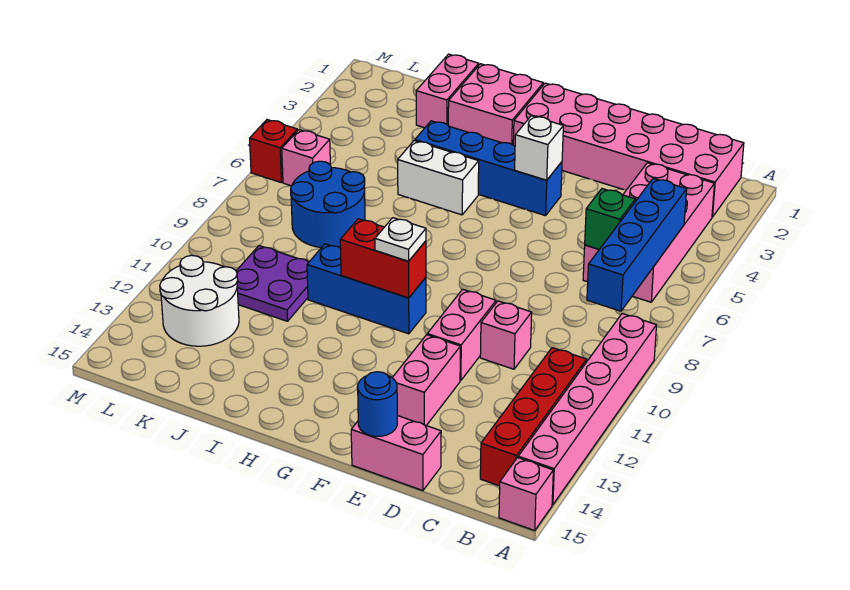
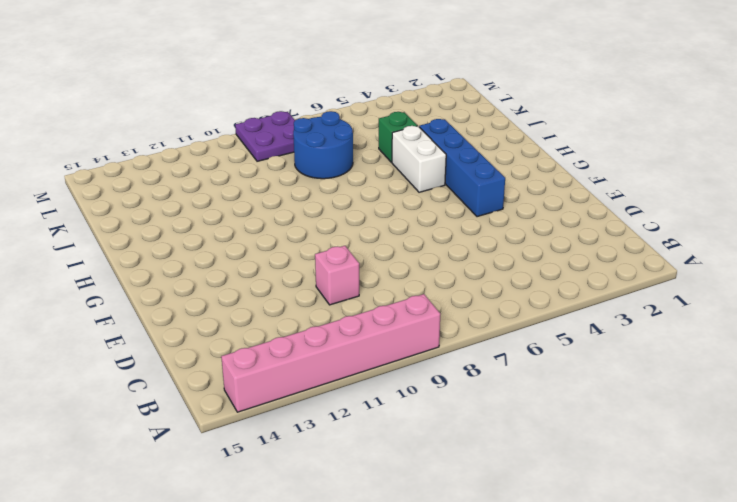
green brick J5 level 1 -> green brick C6 level 2
purple plate L8:M9 level 1 -> purple plate J10:K11 level 1
none -> pink brick A15 level 1
none -> pink brick B1:G2 level 1
none -> pink brick B3:C6 level 1

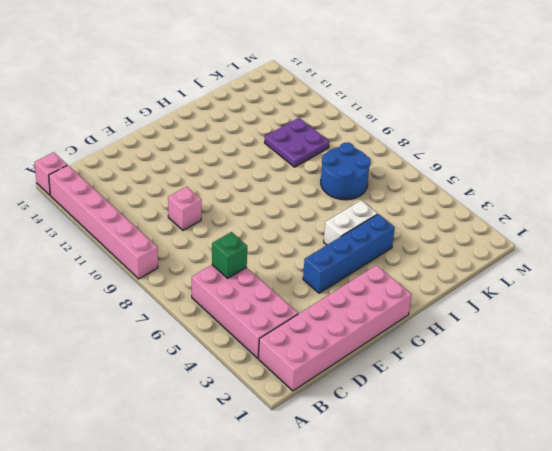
none -> red brick B11:B14 level 1
none -> pink brick D15:E15 level 1
none -> pink brick E10:E11 level 1

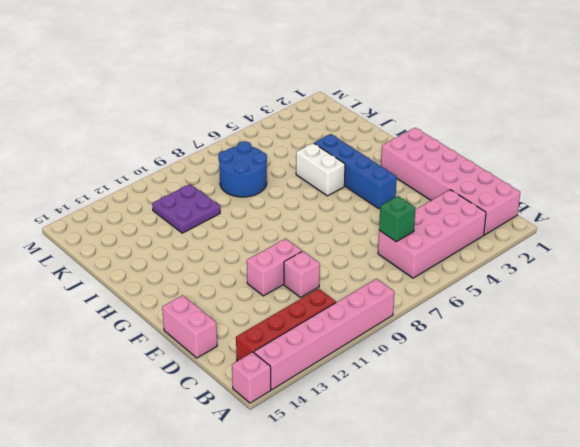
none -> pink brick E12:E13 level 1
none -> blue brick G10:I10 level 1
none -> pink brick H1:I2 level 1

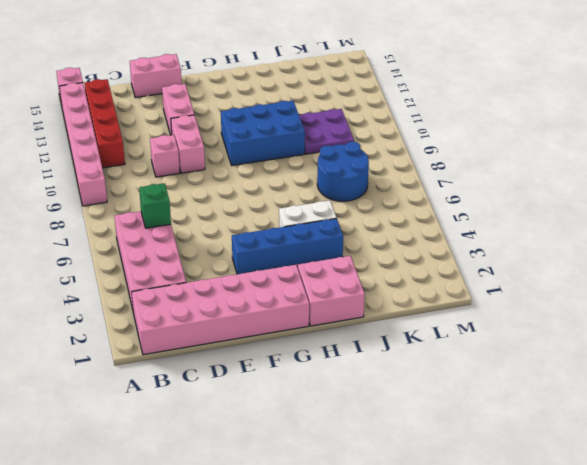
blue brick G10:I11 level 1 -> blue brick G10:I10 level 1
none -> pink brick J1:J2 level 1
none -> white round brick K12:L13 level 1
none -> pink brick L6 level 1

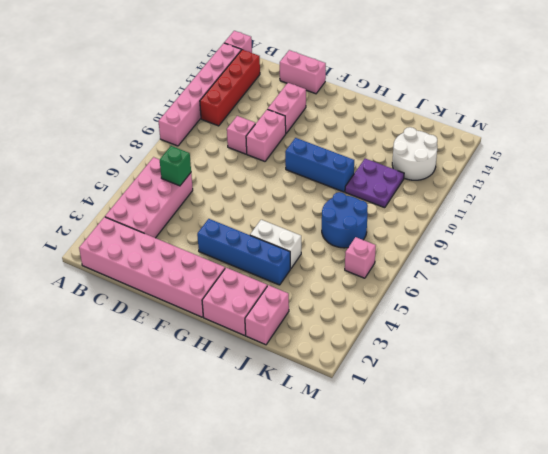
none -> red brick M6 level 1
none -> blue brick B5:B8 level 2
none -> blue round brick E15 level 2

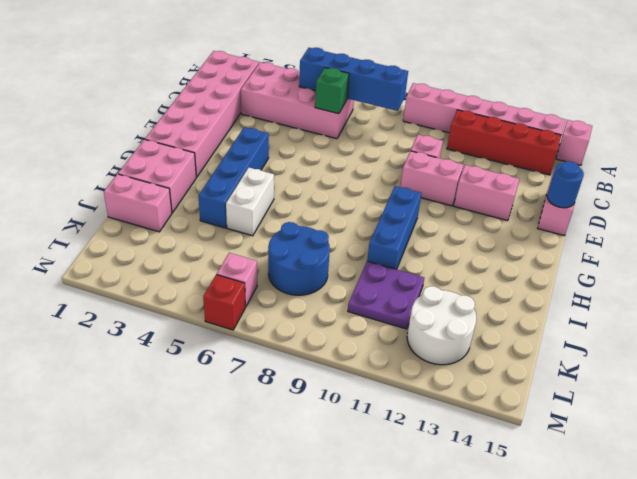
none -> white brick F4 level 2
none -> red brick G10:H10 level 2
none -> white plate G10 level 3

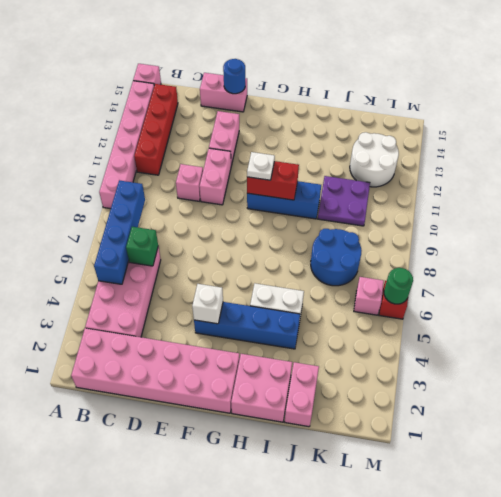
green round brick M6 level 2 -> none

